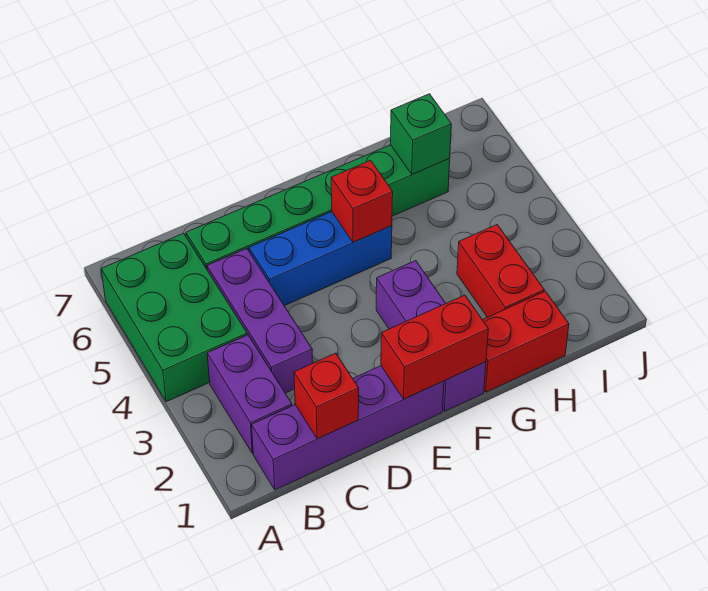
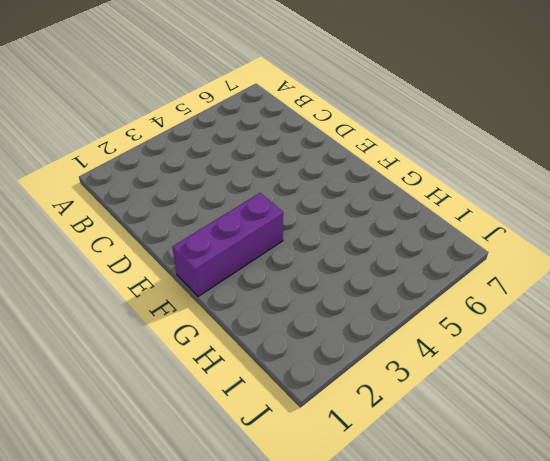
none -> green brick A4:B6 level 1
none -> purple brick B1:E1 level 1
none -> purple brick B2:B3 level 1

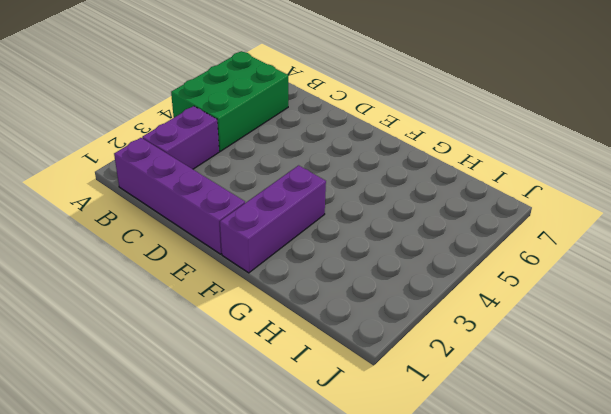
none -> purple brick C3:C5 level 1
none -> green brick C6:H6 level 1
none -> blue brick D5:F5 level 1

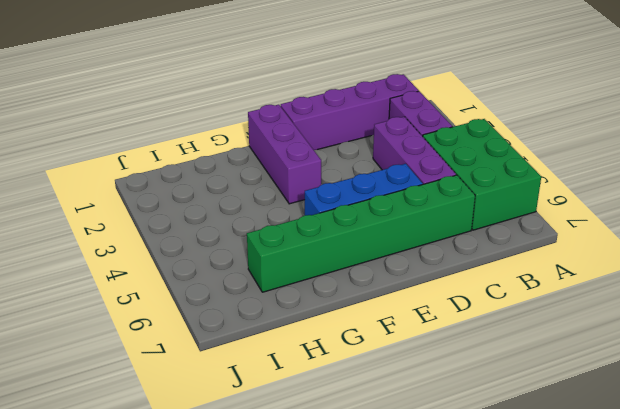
none -> red brick G1:H1 level 1
none -> red brick H2:H3 level 1
none -> red brick C1 level 2

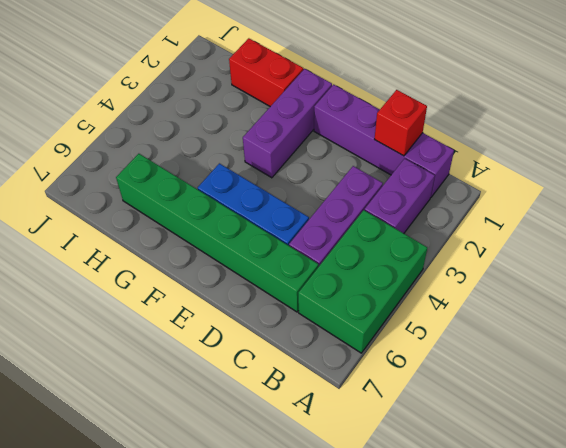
none -> red brick H2:H3 level 1
none -> red brick E1:F1 level 2
none -> red brick F5 level 2

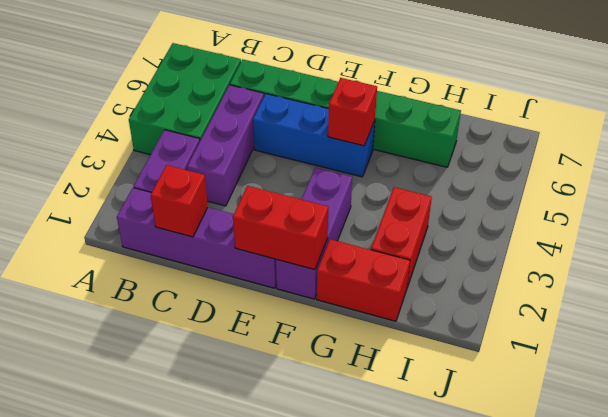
none -> green brick H6 level 2

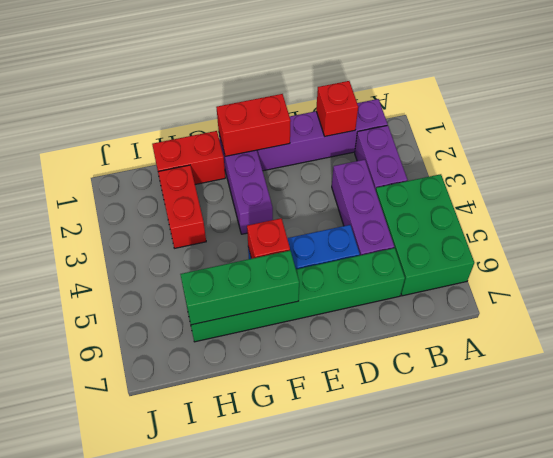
green brick F6:H6 level 2 -> green brick H6 level 2

